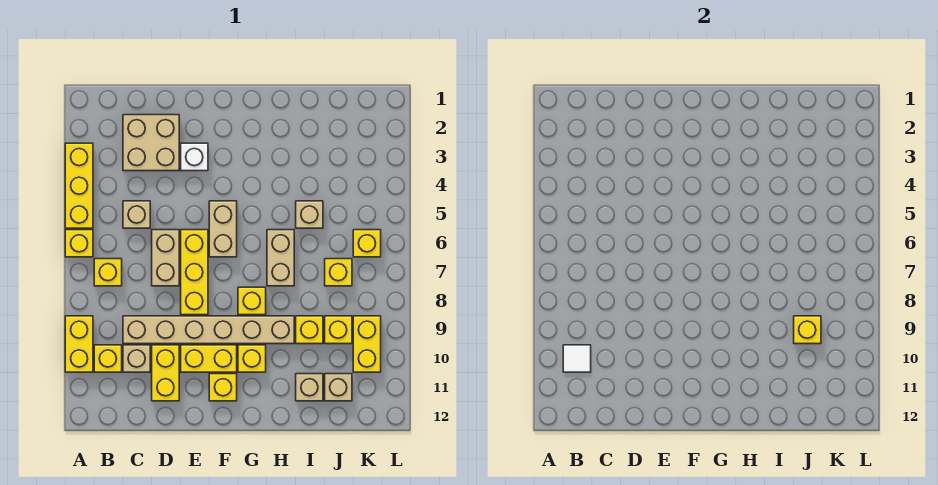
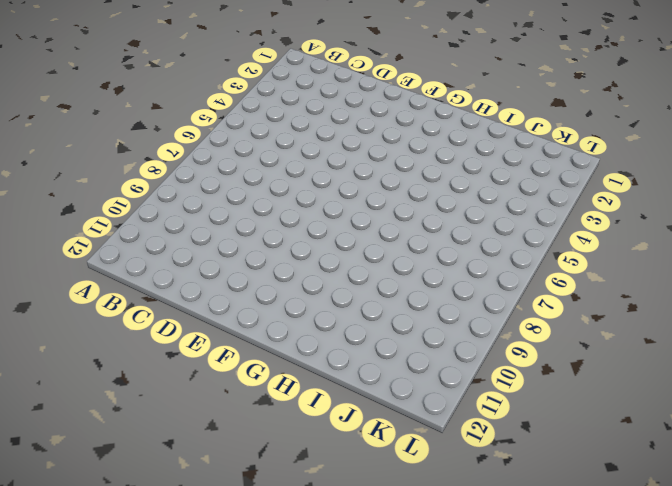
none -> yellow brick A3:A5 level 1
none -> yellow brick A6 level 1
none -> yellow brick A9:A10 level 1

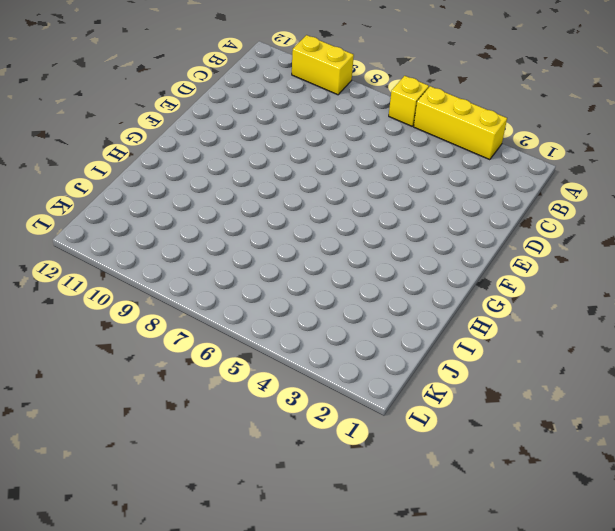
none -> yellow brick B7 level 1
none -> yellow brick B10 level 1
none -> tan brick C2:D3 level 1

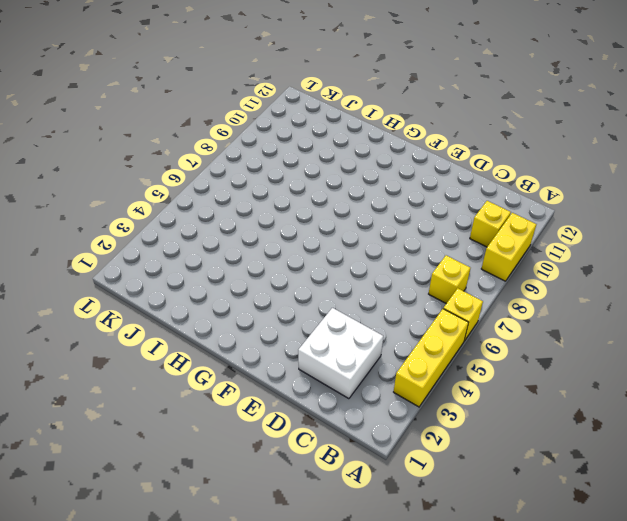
white brick C2:D3 level 1 -> tan brick C2:D3 level 1
none -> tan brick C5 level 1
none -> tan brick C9:H9 level 1
none -> tan brick C10 level 1

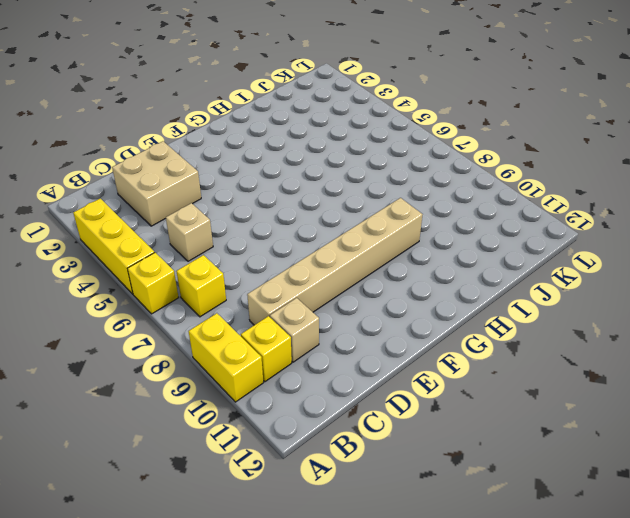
none -> tan brick D6:D7 level 1
none -> yellow brick D10:D11 level 1
none -> white brick E3 level 1

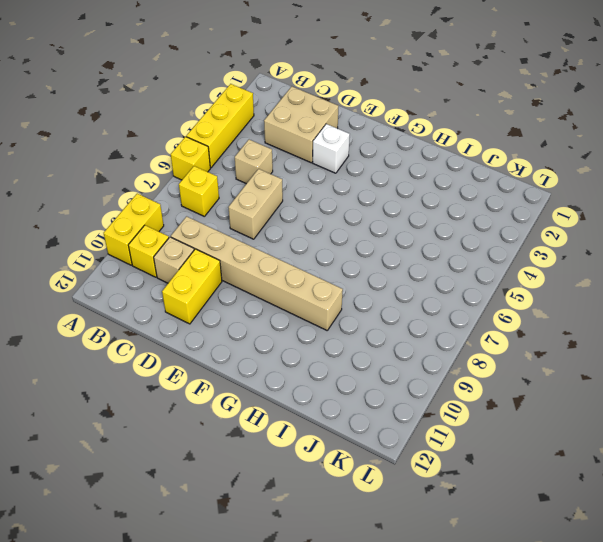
none -> yellow brick E6:E8 level 1
none -> yellow brick E10:F10 level 1
none -> tan brick F5:F6 level 1

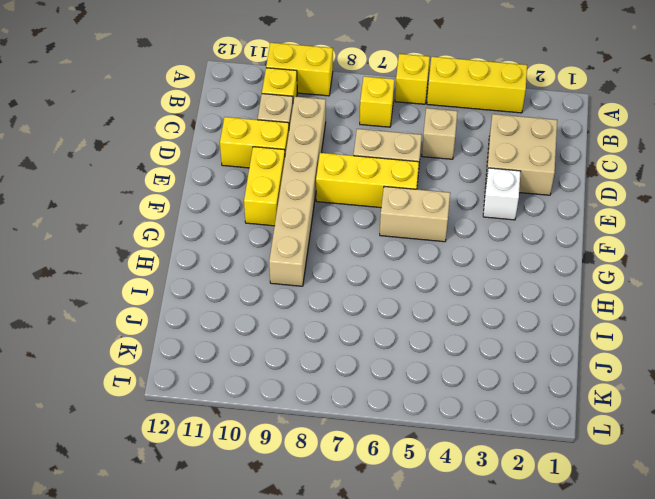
none -> yellow brick F11 level 1
none -> yellow brick G8 level 1
none -> yellow brick G10 level 1

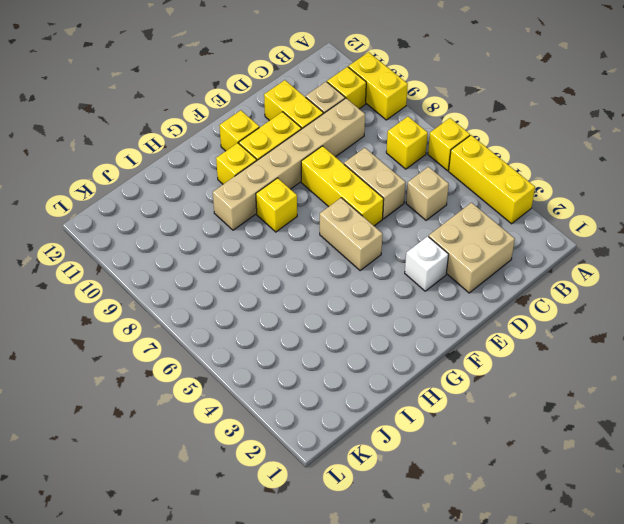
none -> tan brick H6:H7 level 1
none -> tan brick I5 level 1
none -> yellow brick I9 level 1

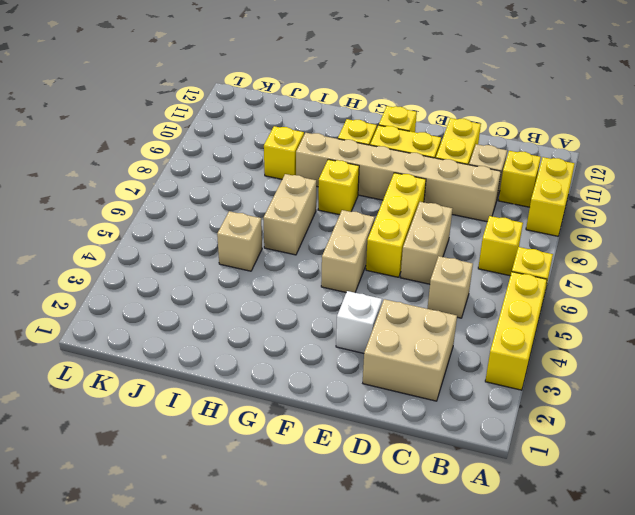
none -> tan brick I11 level 1
none -> yellow brick J7 level 1
none -> yellow brick J9 level 1

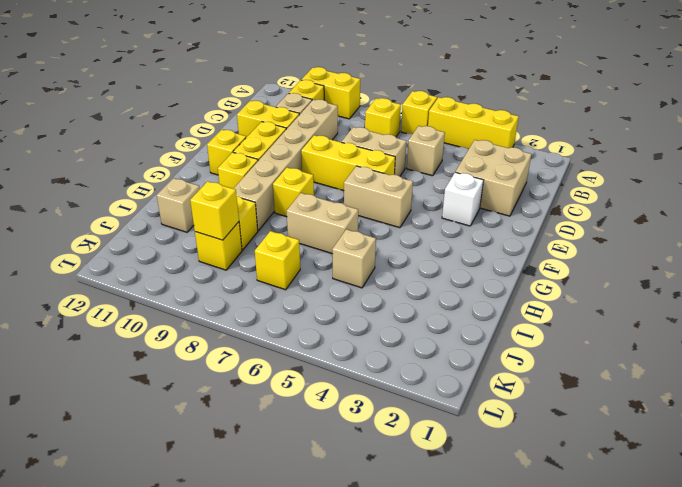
none -> tan brick J11 level 1
none -> yellow brick K6 level 1
none -> yellow brick K9:K10 level 1

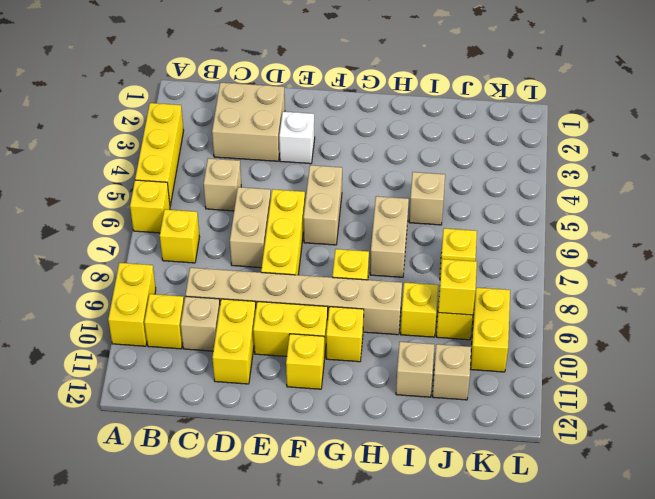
none -> yellow brick K6 level 1
none -> white tile B10 level 2

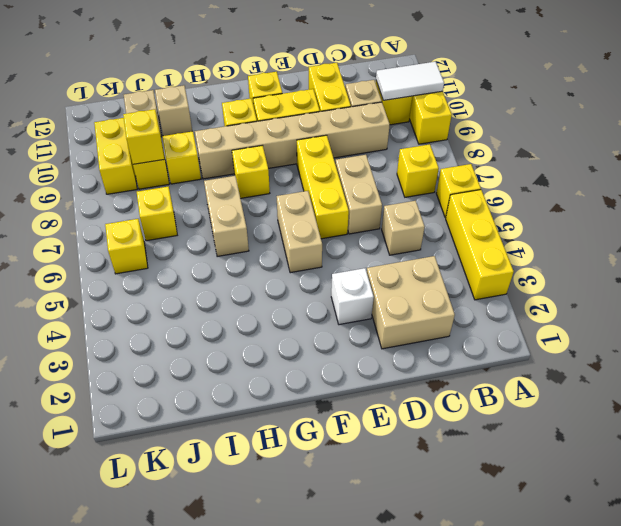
white tile A10:B10 level 2 -> white tile B10 level 2
none -> tan brick I5 level 1

